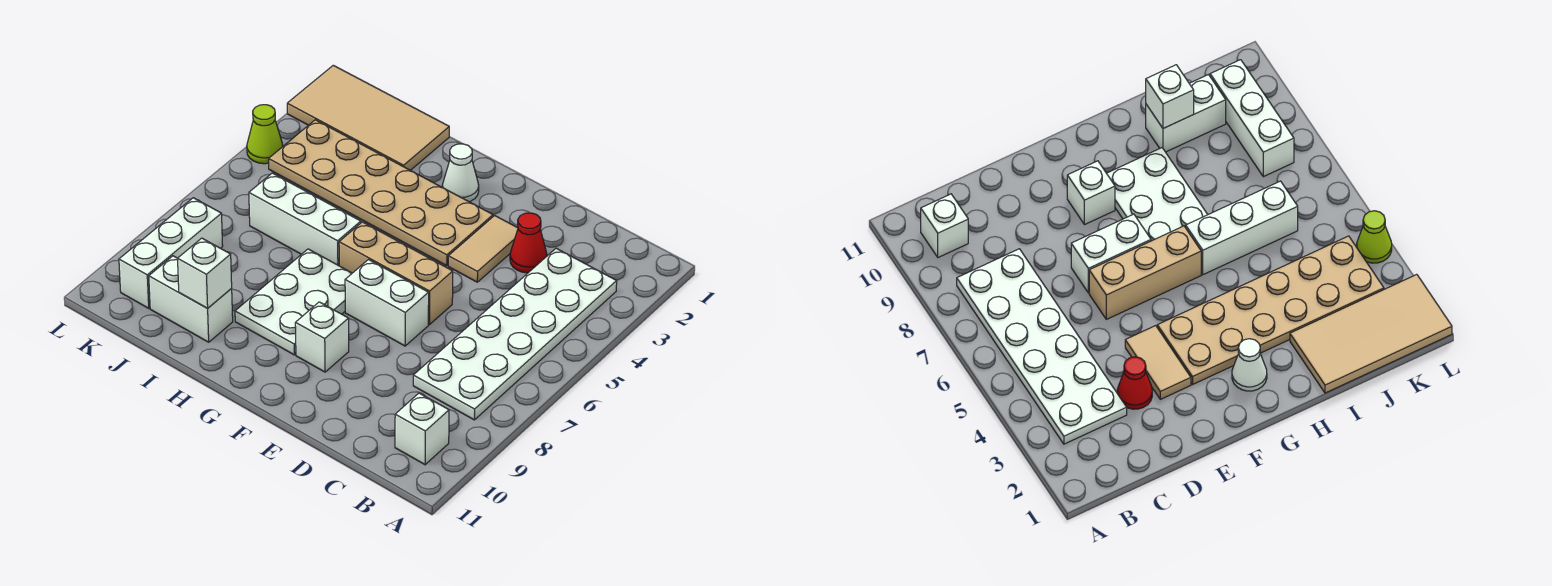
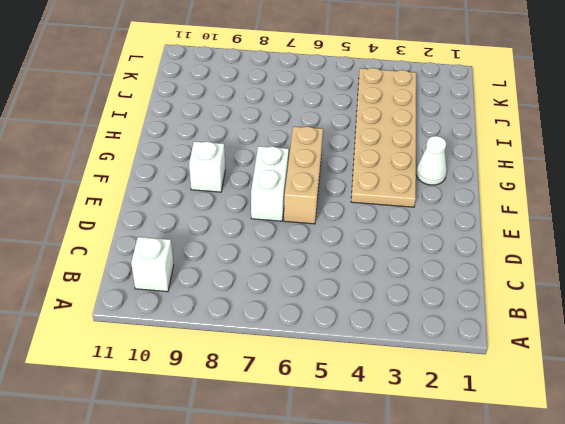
none -> white plate B3:C8 level 1
none -> red cone D3 level 1
none -> tan tile E3:E4 level 1

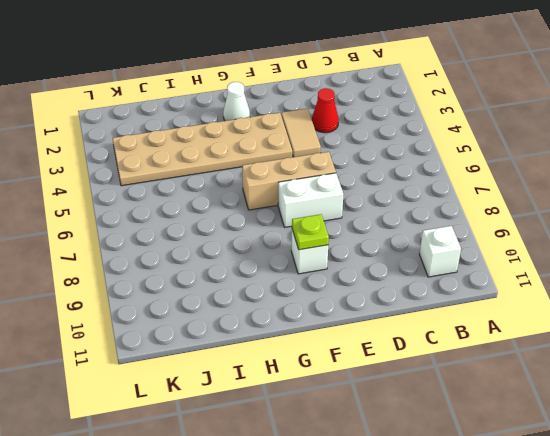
lime plate F9 level 2 -> none
none -> white plate B3:C8 level 1
none -> white plate G7:H9 level 1
none -> white brick H6:J6 level 1

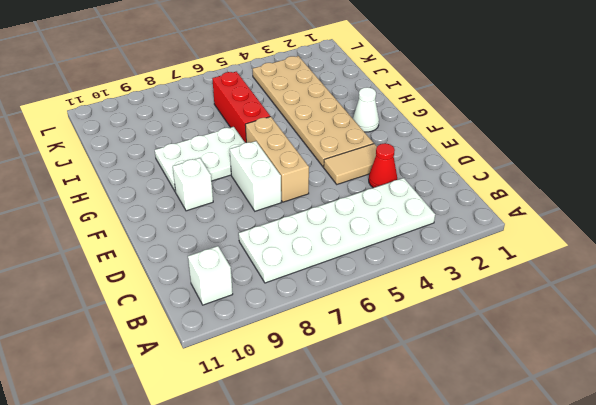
red brick H6:J6 level 1 -> white brick H6:J6 level 1
none -> tan tile I1:L2 level 1
none -> white brick I10:J10 level 1
none -> white brick K8:K10 level 1

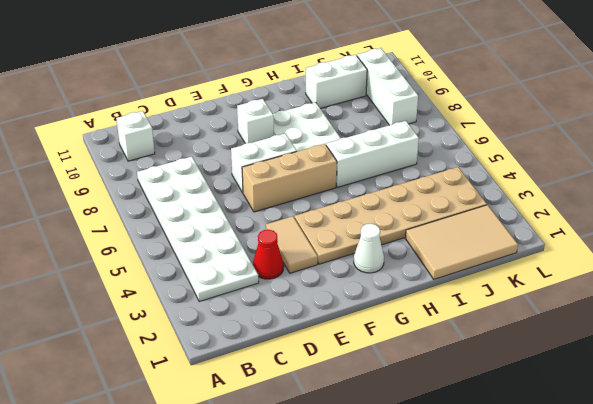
tan tile I1:K2 level 1 -> tan tile I1:L2 level 1
none -> lime cone L4 level 1
none -> white brick I10 level 2

